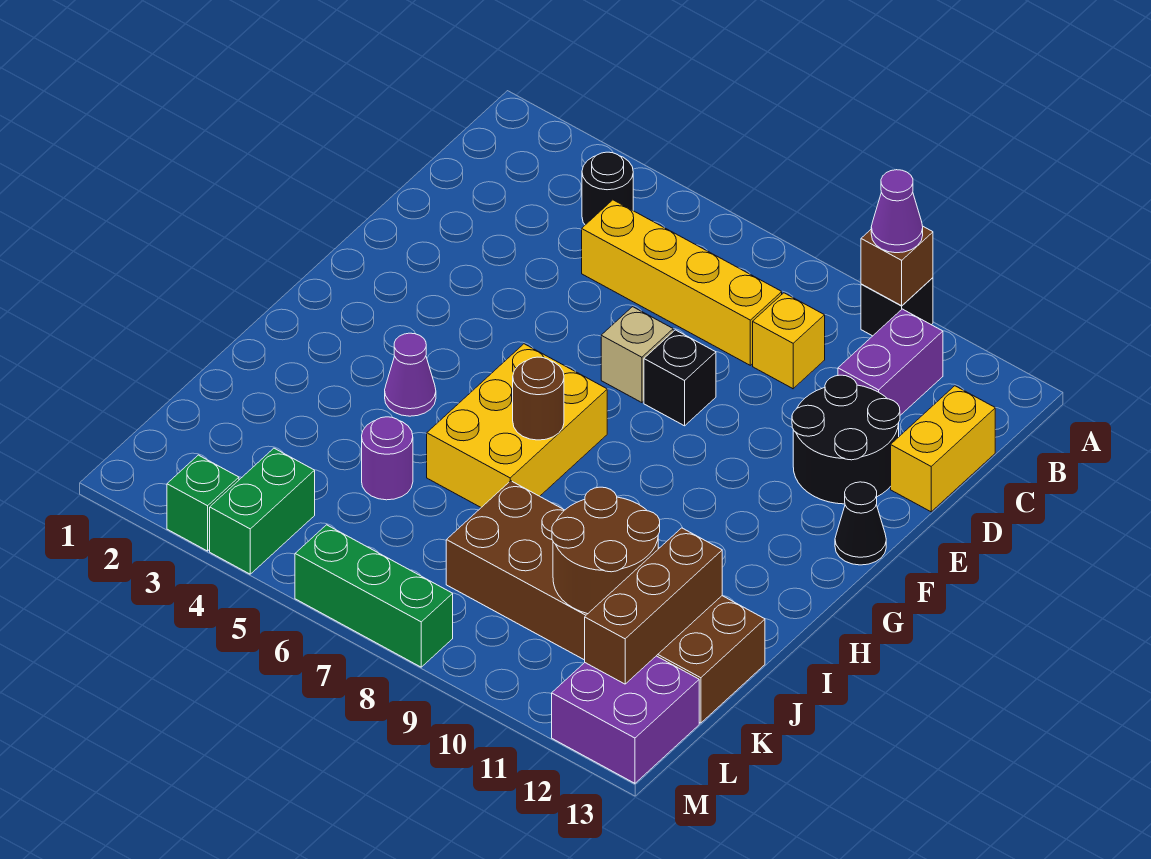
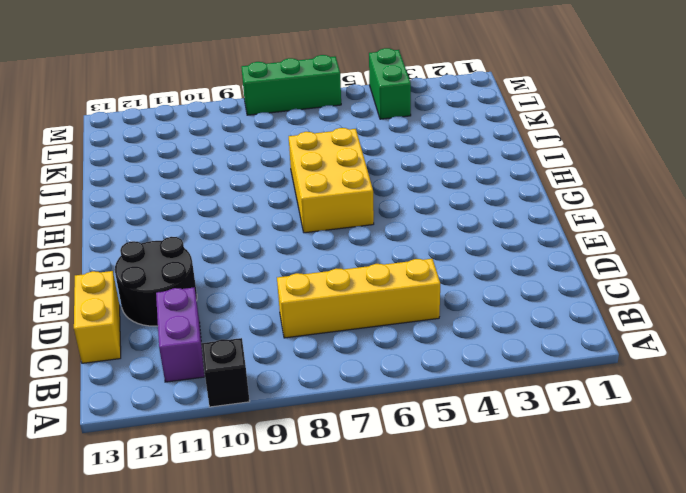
none -> black round brick B4 level 1
none -> yellow brick C9 level 1
none -> tan brick E7 level 1

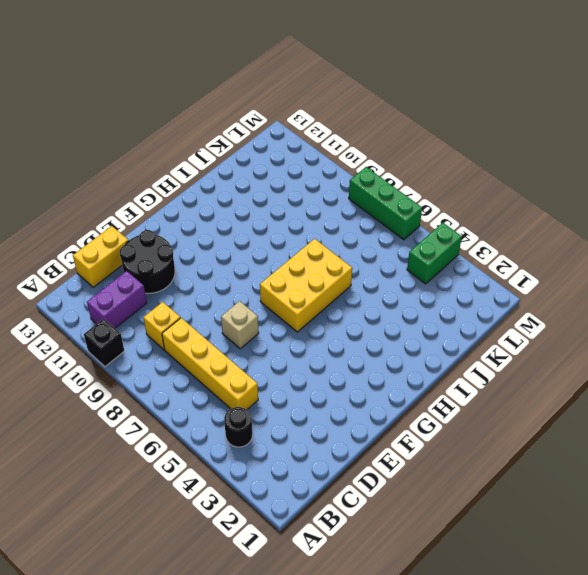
none -> black brick E8 level 1
none -> black cone F13 level 1
none -> purple cone H4 level 1

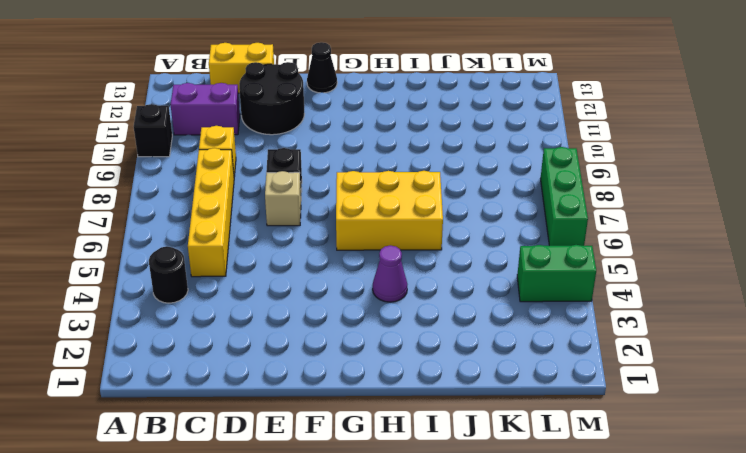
none -> purple round brick J5 level 1
none -> brown brick J8:K13 level 1
none -> purple brick L12:M13 level 1

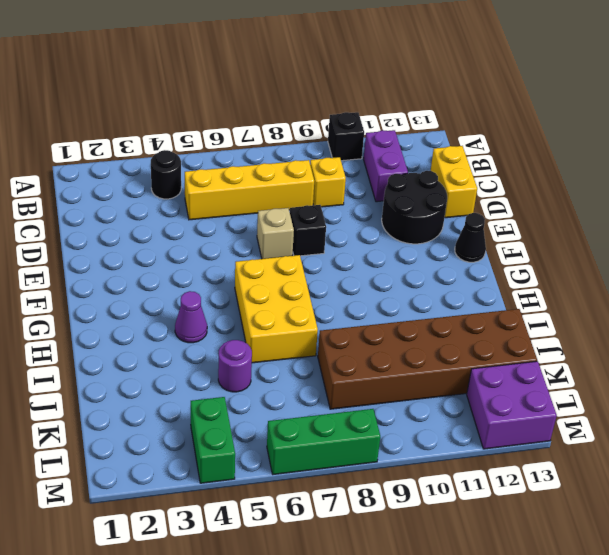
none -> green brick M3 level 1
none -> brown brick A10 level 2
none -> brown round brick H7 level 2

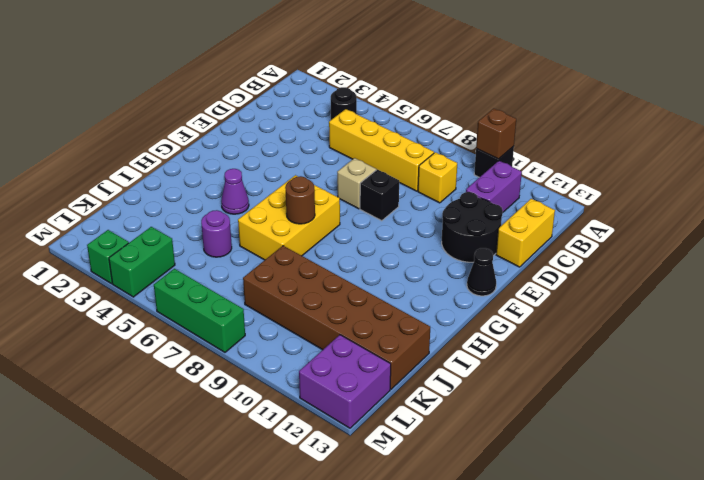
none -> brown round brick J10:K11 level 2
none -> brown brick J12:L12 level 2
none -> purple cone A10 level 3

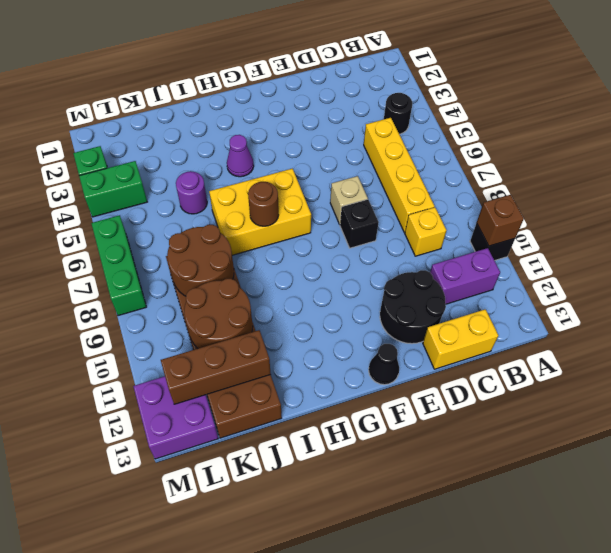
brown round brick J8:K9 level 2 -> none
none -> purple cone A10 level 3

